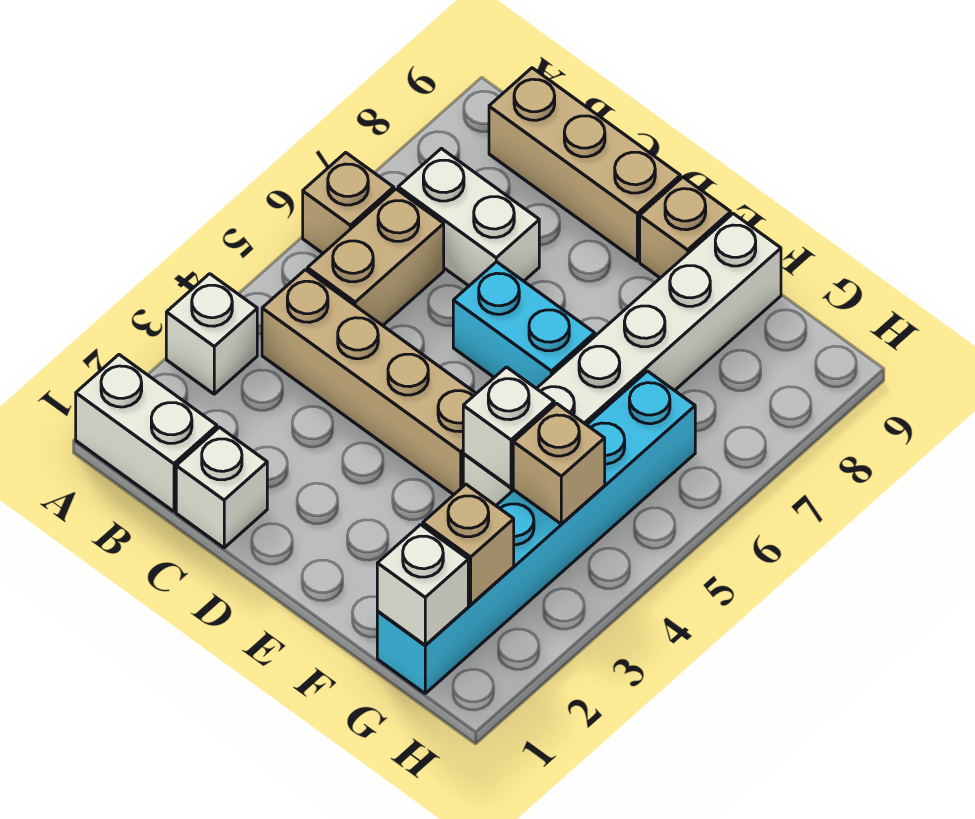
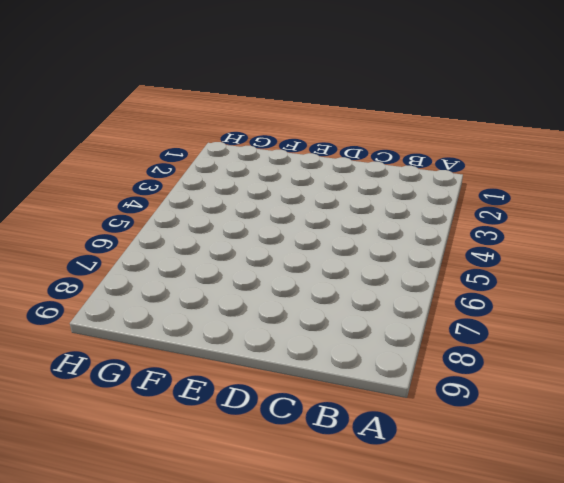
none -> white brick A1:B1 level 1
none -> white brick A3 level 1
none -> tan brick A6 level 1

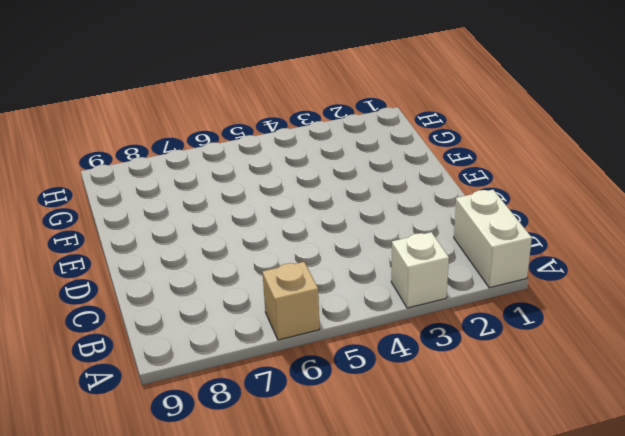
none -> tan brick B4:E4 level 1
none -> tan brick B5:B6 level 1
none -> white brick B7:C7 level 1

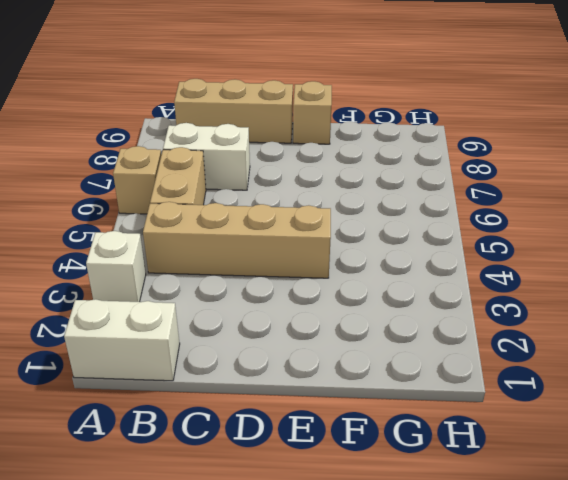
none -> white brick C1 level 1
none -> cyan brick D6:E6 level 1
none -> white brick F4:F9 level 1

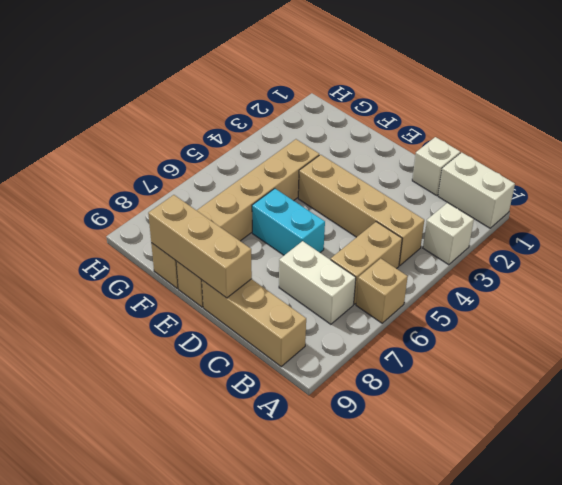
tan brick D9:F9 level 2 -> none
tan brick F4:F9 level 1 -> white brick F4:F9 level 1
none -> cyan brick G1:G6 level 1
none -> white brick F4 level 2
none -> white brick G1 level 2

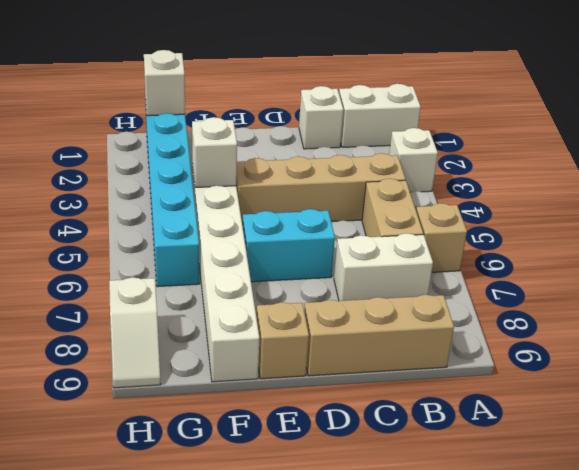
white slope H8:H9 level 1 top 8 -> none
none -> tan brick G2 level 2
none -> tan brick G4 level 2

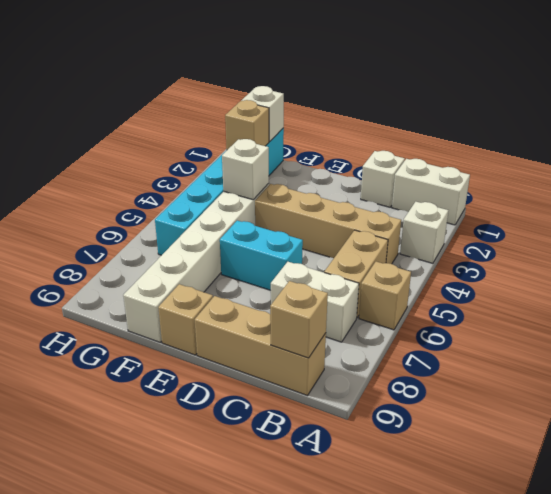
tan brick B9 level 2 -> tan brick G4 level 2

